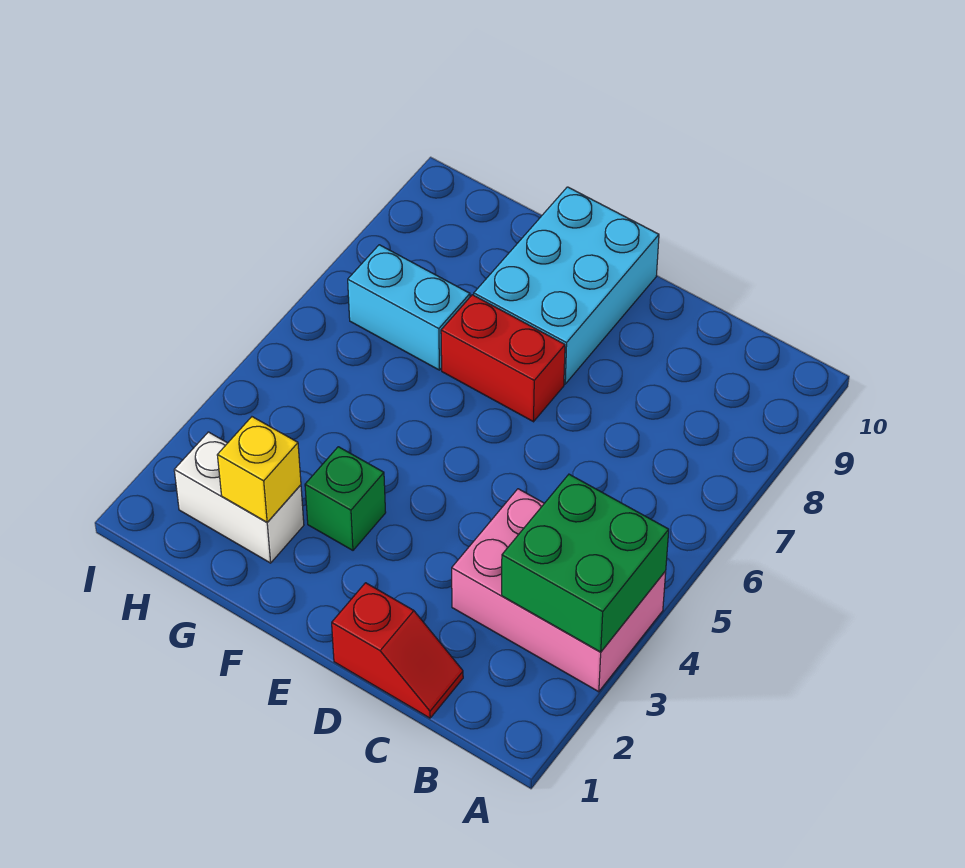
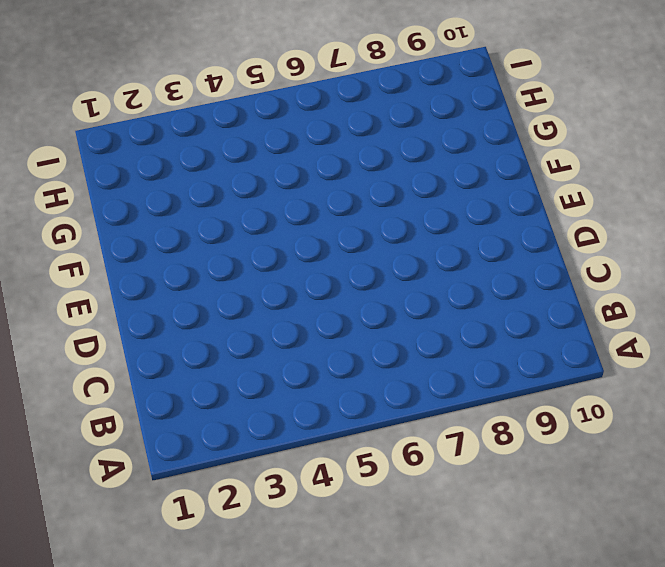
none -> pink brick A3:C4 level 1
none -> red slope C1:D1 level 1 top D

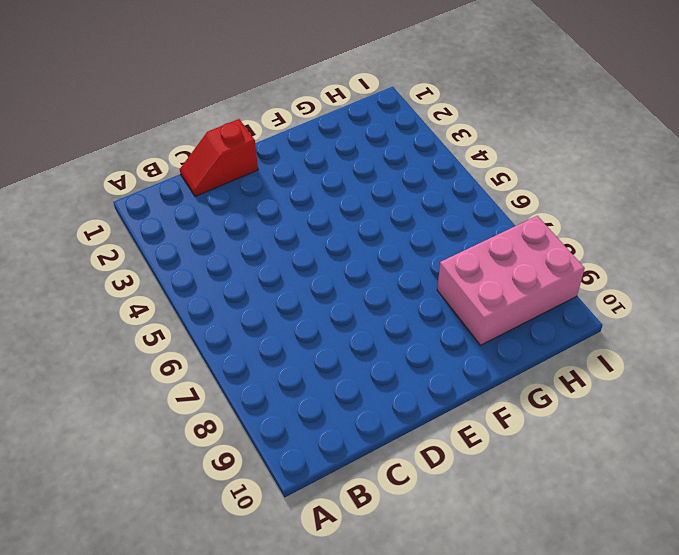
pink brick G8:I9 level 1 -> pink brick A3:C4 level 1
none -> red brick E7:F7 level 1
none -> cyan brick E8:F10 level 1

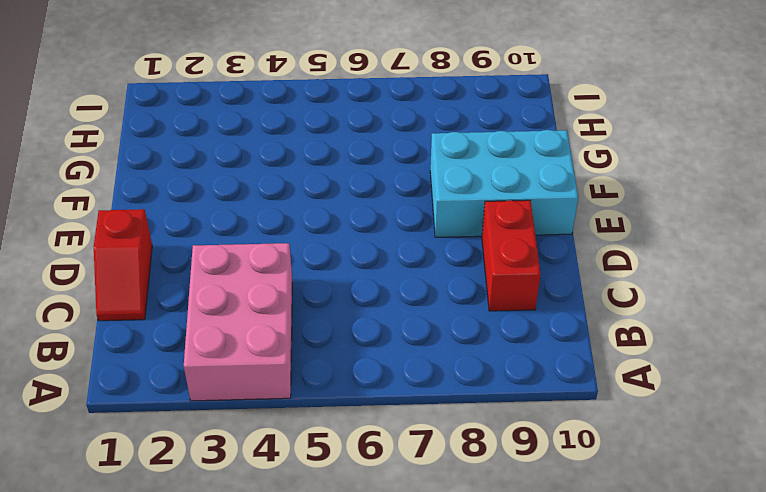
red brick C9:D9 level 1 -> red brick E7:F7 level 1
none -> green brick F3 level 1
none -> white brick G2:H2 level 1

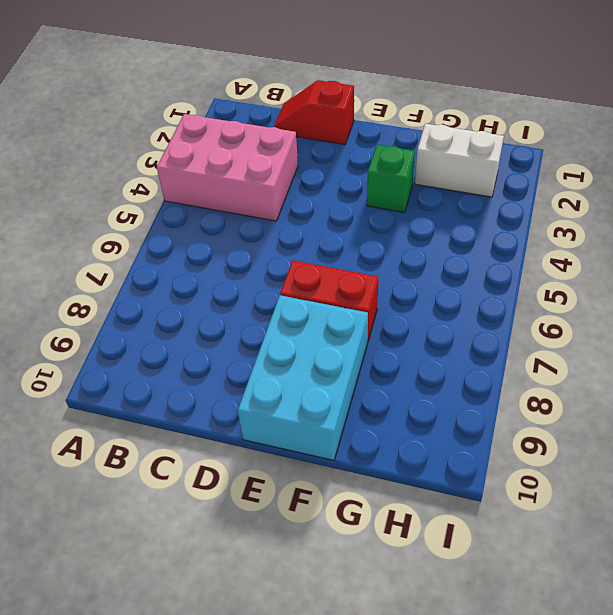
none -> cyan brick G7:H7 level 1
none -> green brick A3:B4 level 2

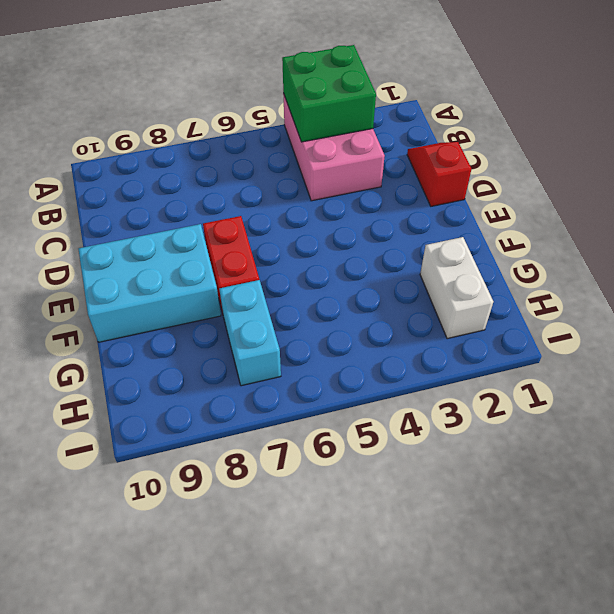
none -> green brick F3 level 1
none -> yellow brick G2 level 2

